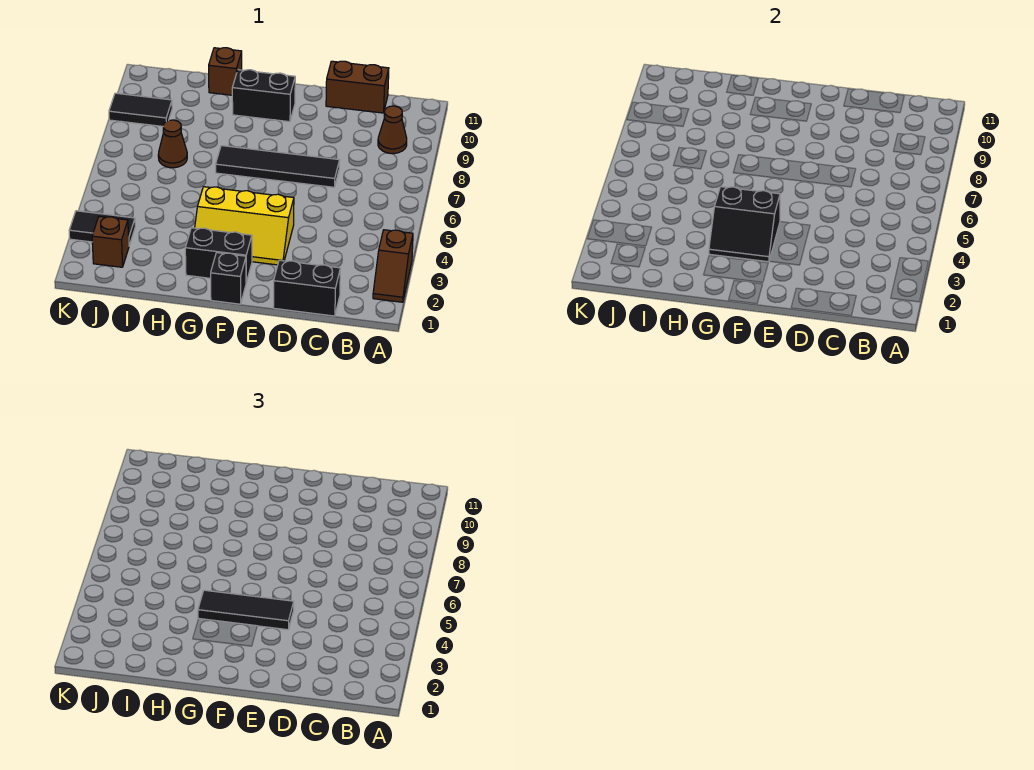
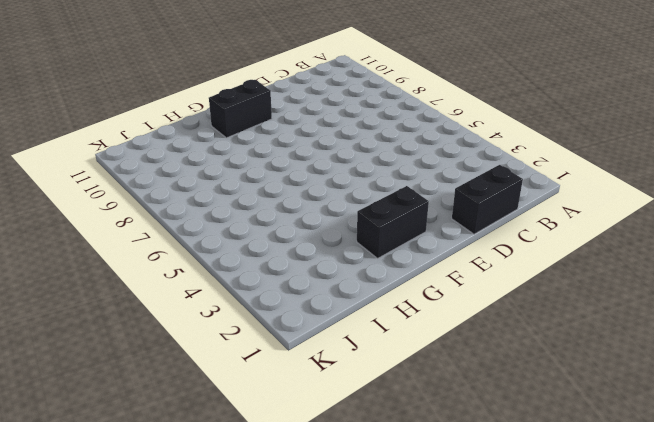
none -> brown slope A2:A3 level 1 top 3
none -> brown cone B9 level 1
none -> brown brick C11:D11 level 1

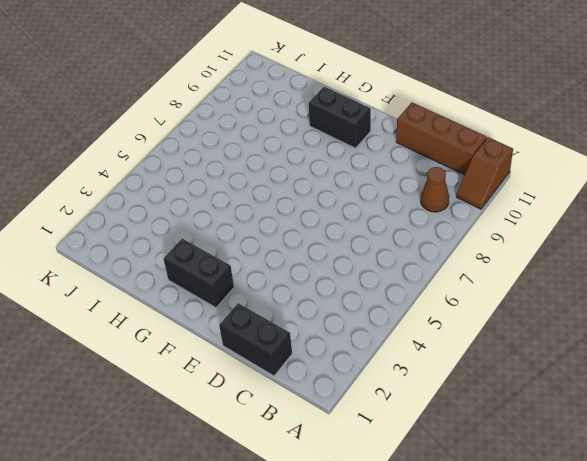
brown slope A10:A11 level 1 top 11 -> brown slope A2:A3 level 1 top 3
brown brick B11:D11 level 1 -> brown brick C11:D11 level 1
none -> black tile D7:G7 level 1
none -> yellow slope E3:G4 level 1 top 4
none -> black brick F1 level 1

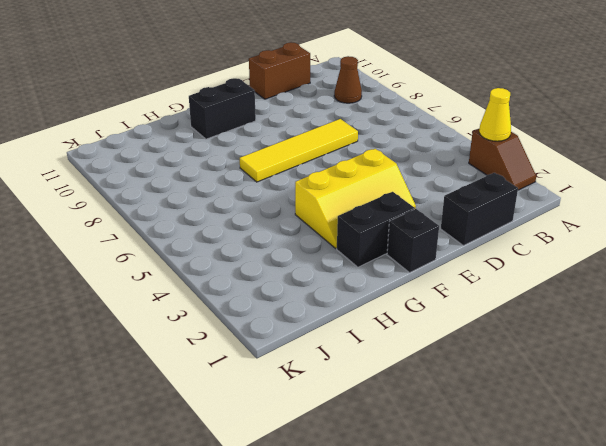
yellow cone A3 level 2 -> none
yellow tile D7:G7 level 1 -> black tile D7:G7 level 1
none -> brown brick H11 level 1
none -> brown cone I7 level 1
none -> brown brick J2 level 1

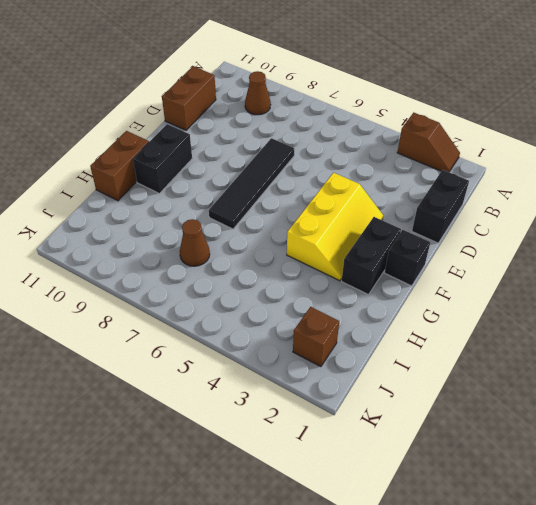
brown brick G11:H11 level 1 -> brown brick H11 level 1
none -> black tile J3:K3 level 1
none -> black tile J9:K9 level 1
none -> black slope F3:G4 level 2 top 4

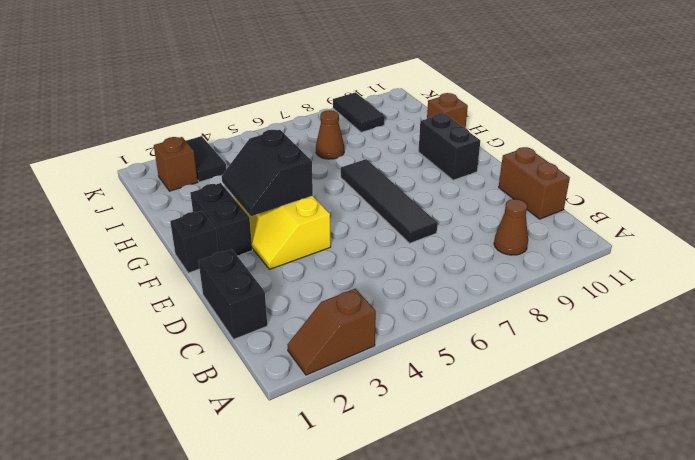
none -> black tile E4:G4 level 3

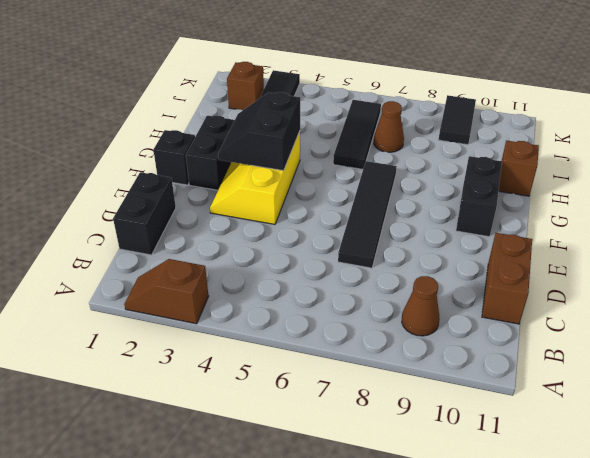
black tile H6:J6 level 1 -> black tile E4:G4 level 3

